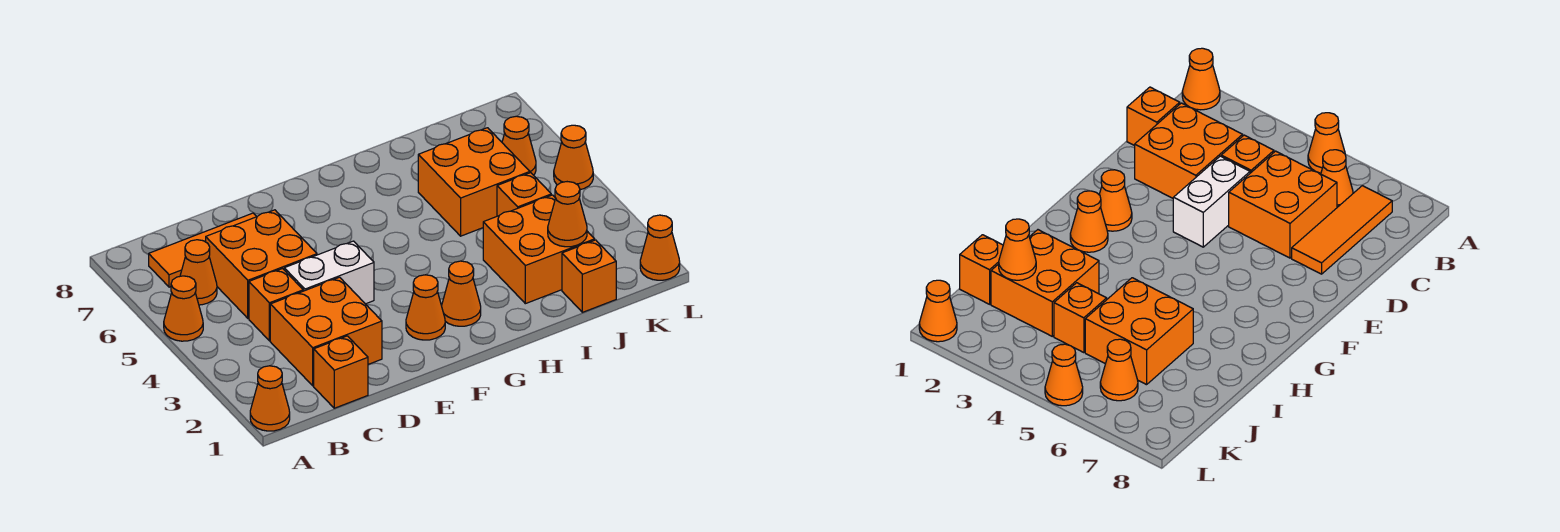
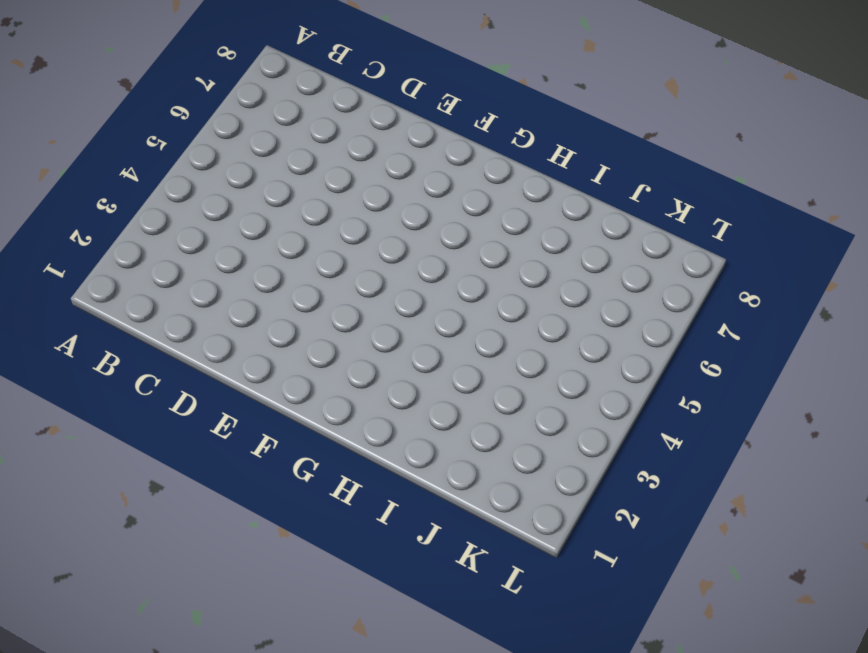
none -> orange cone A1 level 1
none -> orange cone A5 level 1
none -> orange cone B6 level 1

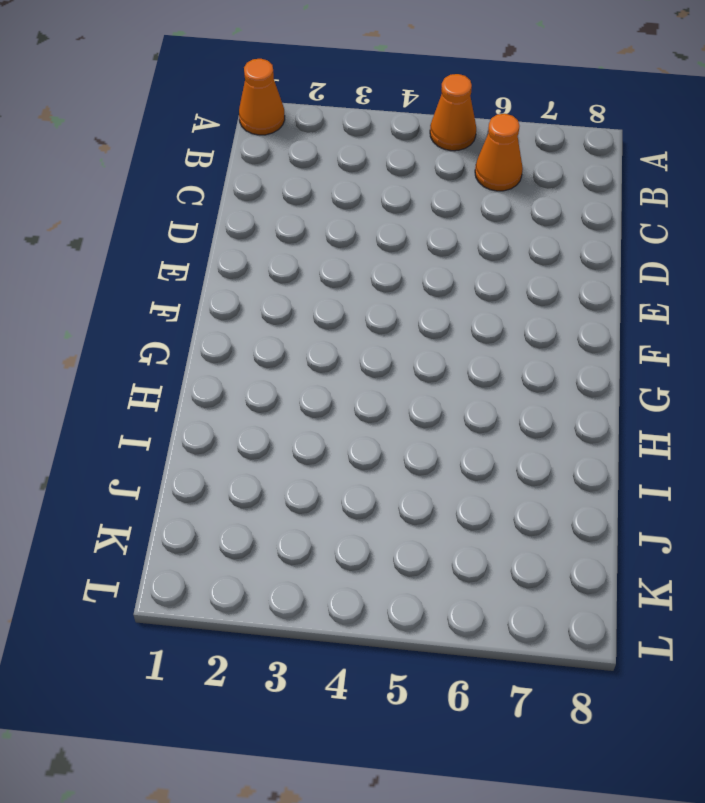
none -> orange tile B7:D7 level 1
none -> orange brick C1 level 1
none -> orange brick C2:D3 level 1

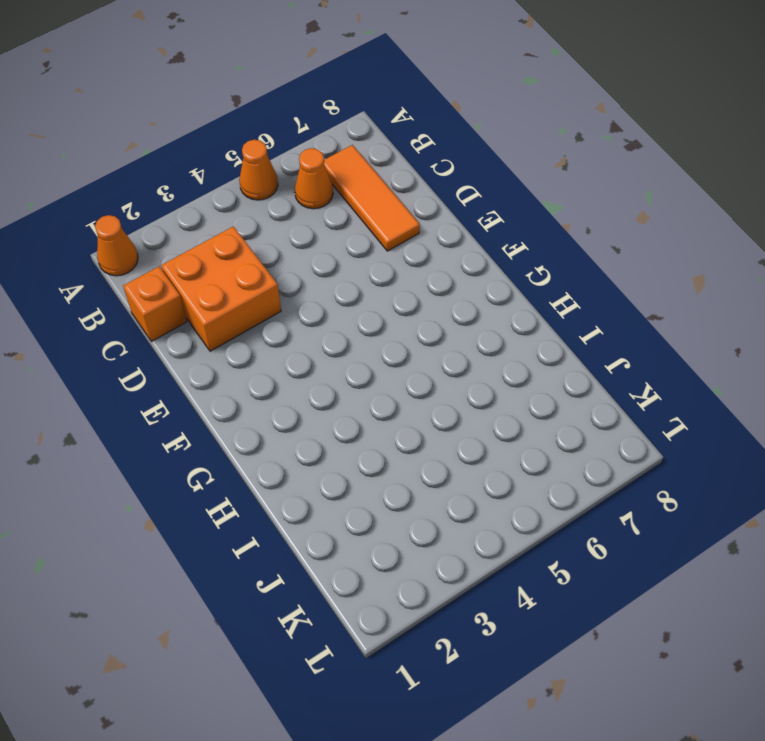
none -> orange brick C4 level 1
none -> orange brick C5:D6 level 1
none -> white brick D4:E4 level 1

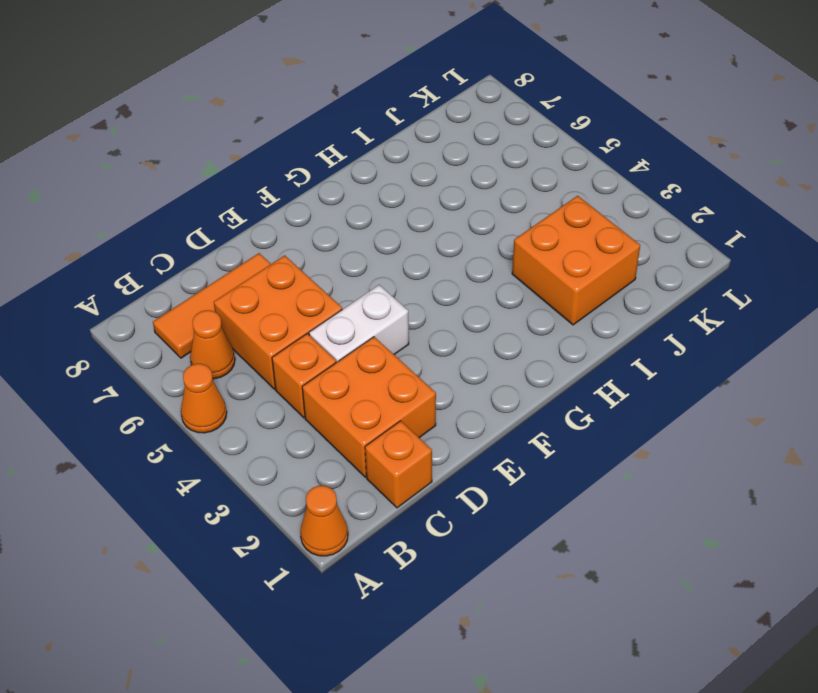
none -> orange cone F2 level 1
none -> orange cone G2 level 1
none -> orange brick I5:J6 level 1

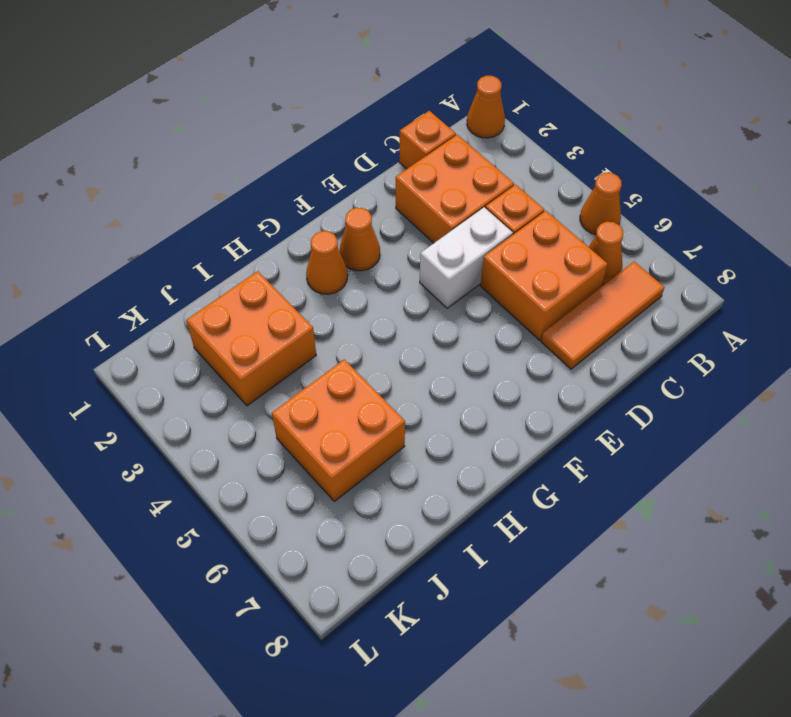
none -> orange brick J1 level 1
none -> orange brick J4 level 1
none -> orange cone K6 level 1

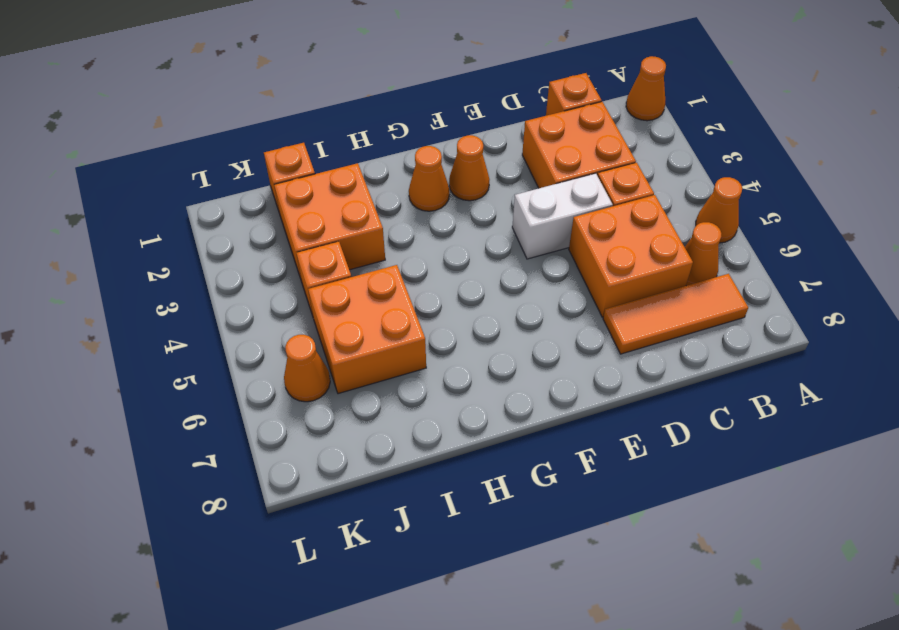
none -> orange cone L1 level 1
none -> orange cone L5 level 1
none -> orange cone J2 level 2

